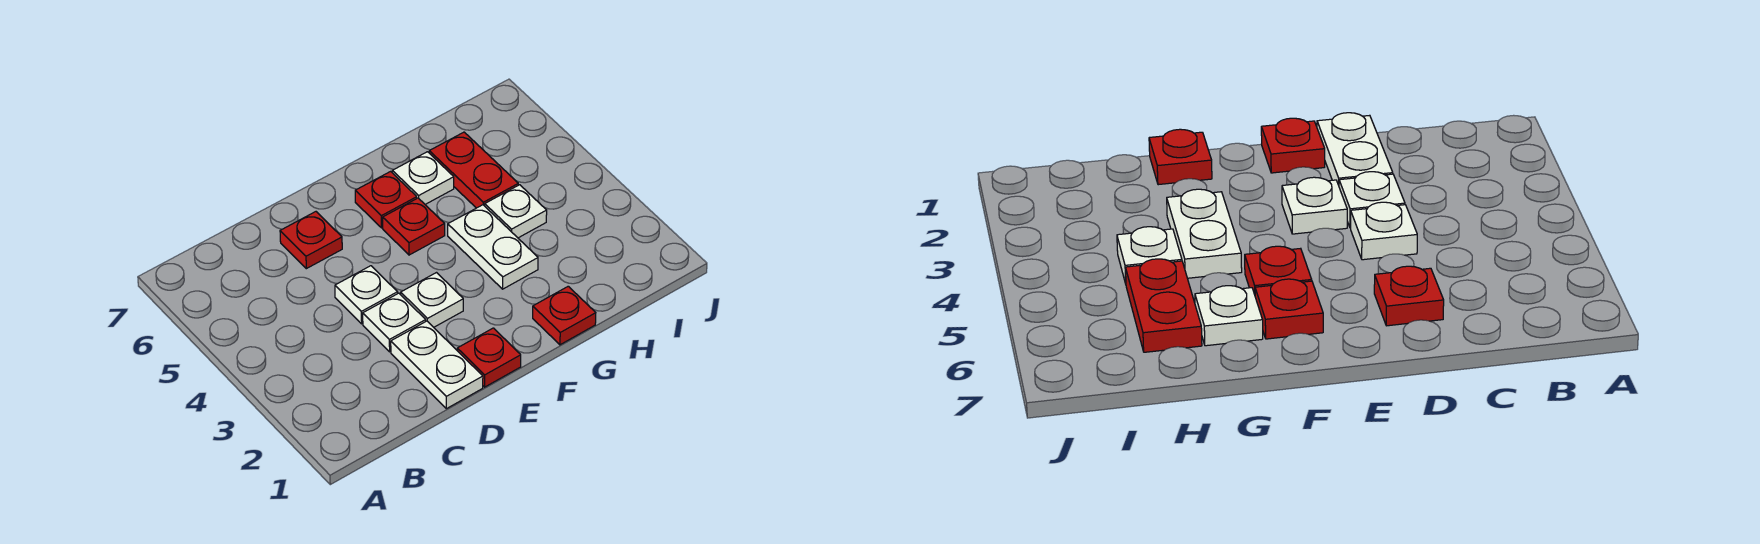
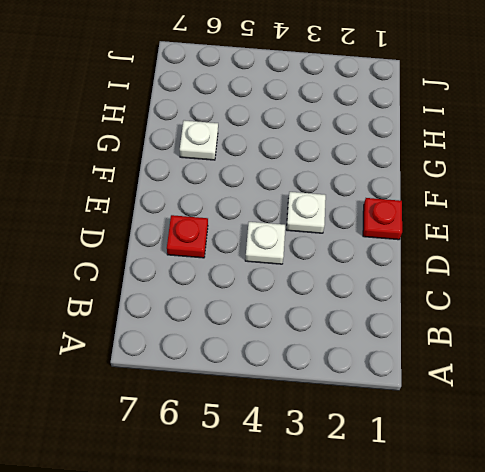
none -> white plate D1:D2 level 1
none -> white plate D3 level 1
none -> red plate F5 level 1

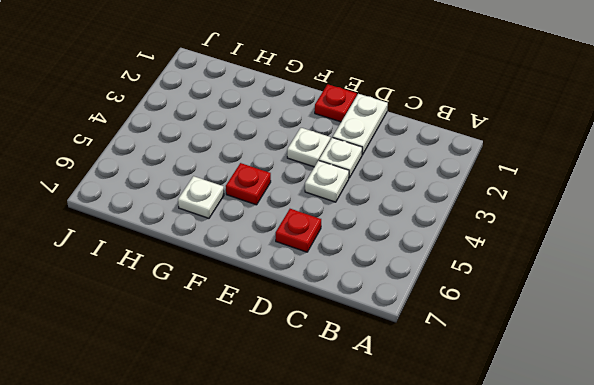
none -> red plate F6 level 1
none -> red plate G1 level 1
none -> white plate G3:G4 level 1

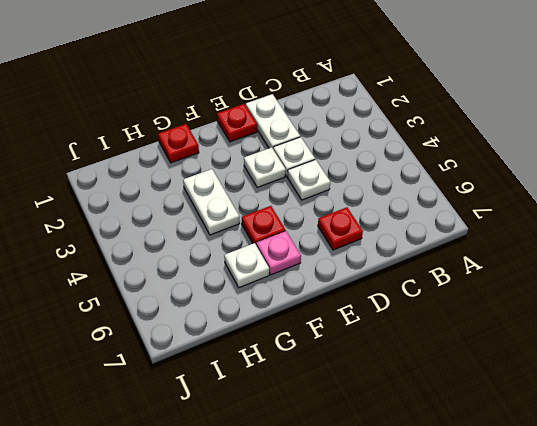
pink plate F6 level 1 -> red plate F6 level 1
none -> white plate H4 level 1
none -> red plate H5:H6 level 1

